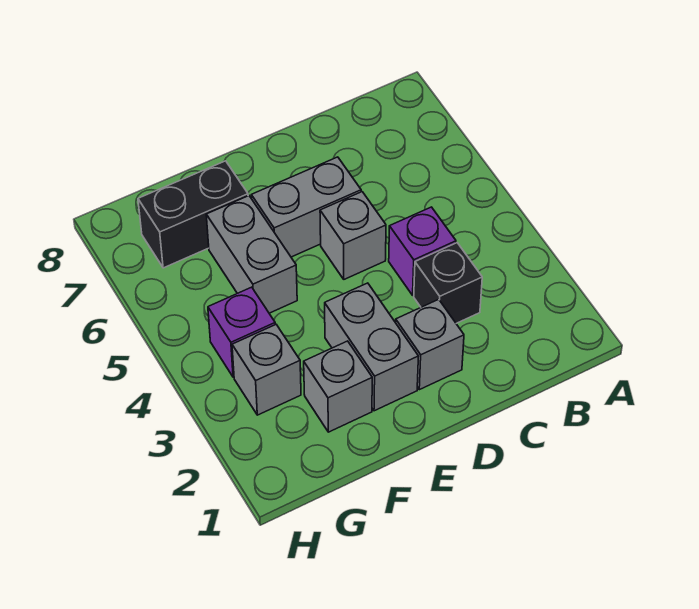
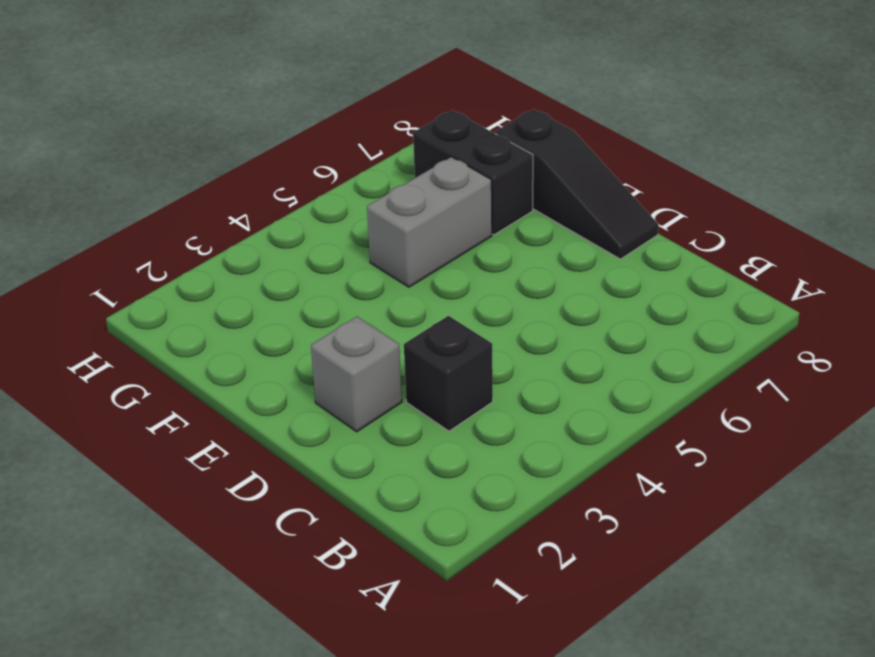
black slope D8:F8 level 1 top F -> none
none -> purple brick C4 level 1
none -> grey brick D5 level 1

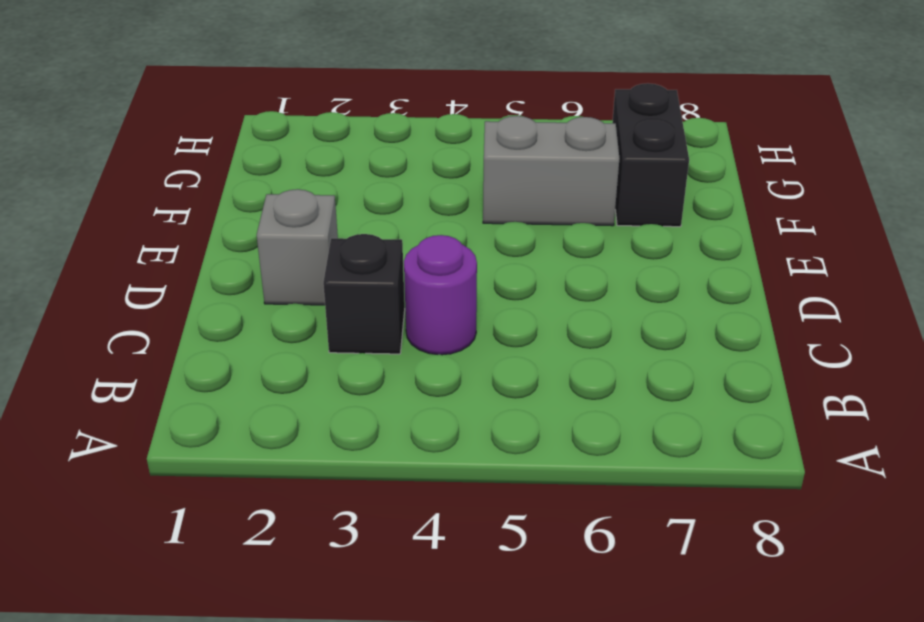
purple round brick C4 level 1 -> purple brick C4 level 1
none -> grey brick D5 level 1
none -> grey brick D6:E6 level 1

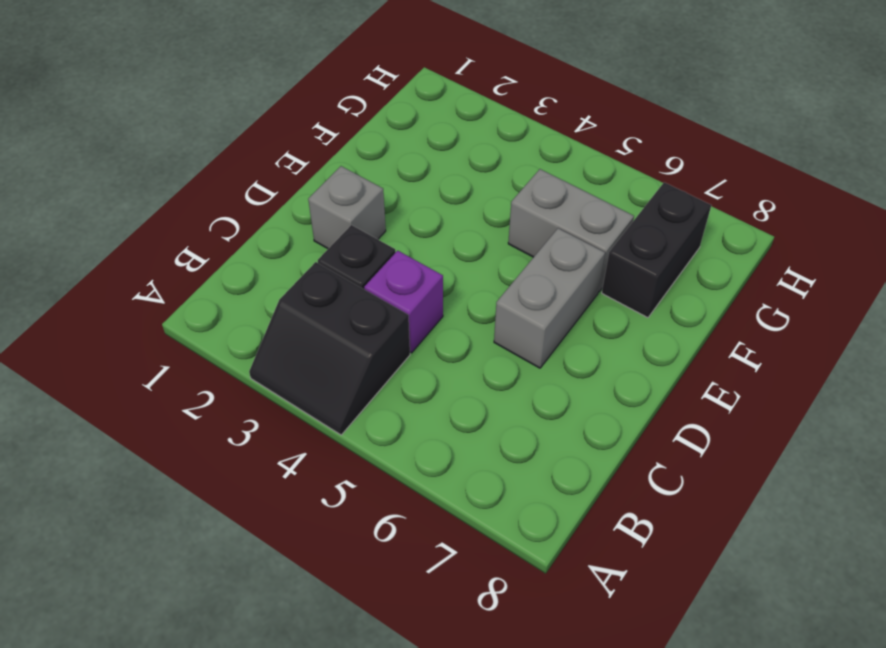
black slope A3:B4 level 1 top B -> none
none -> grey brick D5 level 1
none -> grey brick E2:E3 level 1

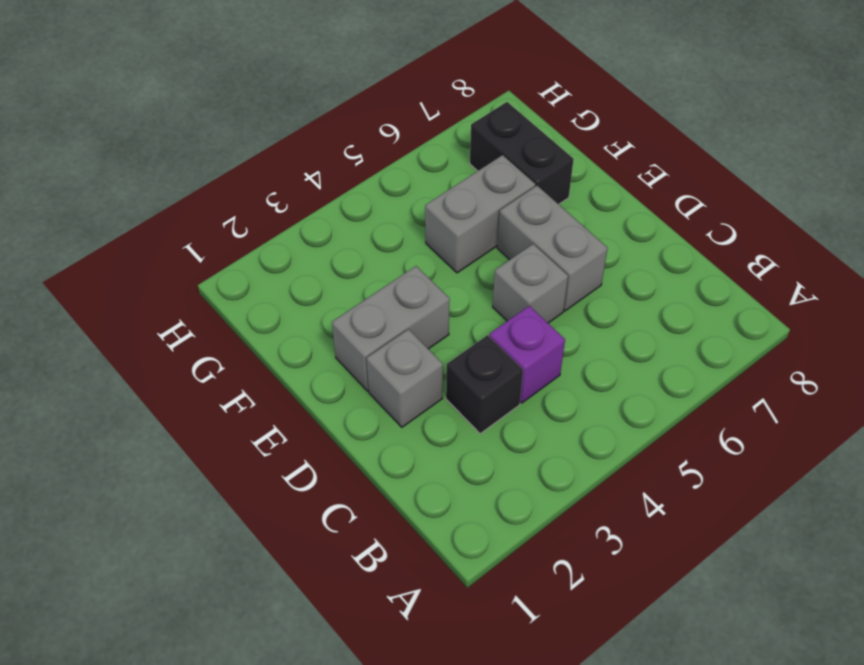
none -> grey brick F2 level 1
none -> grey brick G3 level 1

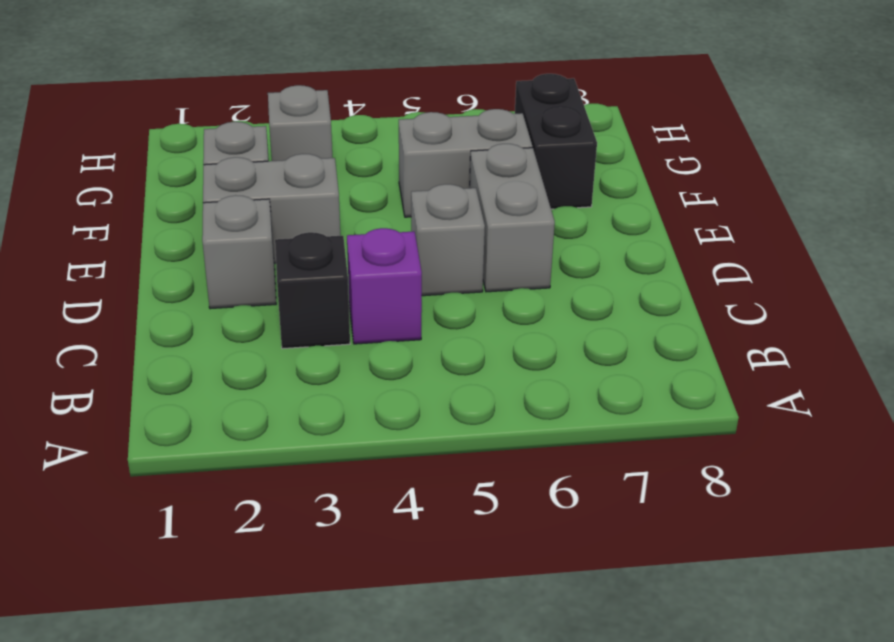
none -> purple brick G4 level 1

